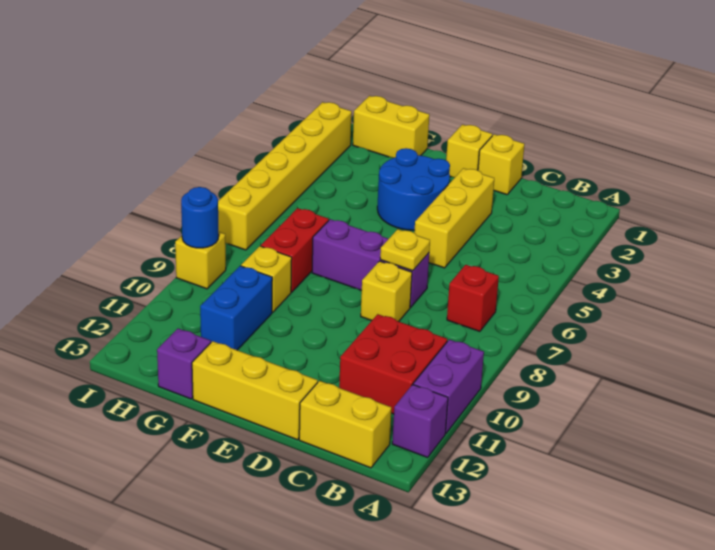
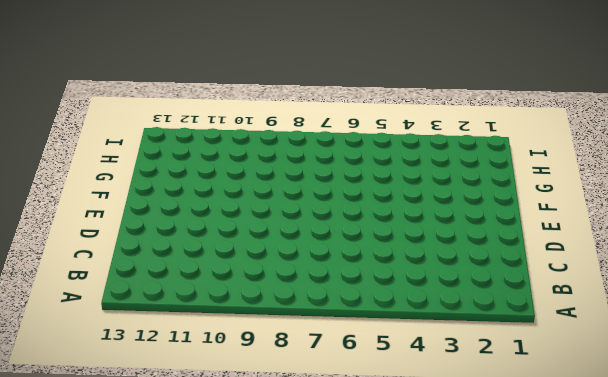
none -> purple brick A10:A11 level 1
none -> purple brick A12 level 1
none -> red brick B7 level 1

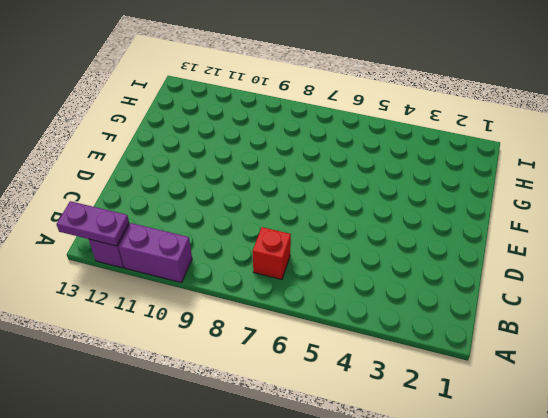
purple plate A12:A13 level 2 -> none
none -> red brick B10:C11 level 1
none -> yellow brick B13:C13 level 1
none -> yellow brick D1 level 1

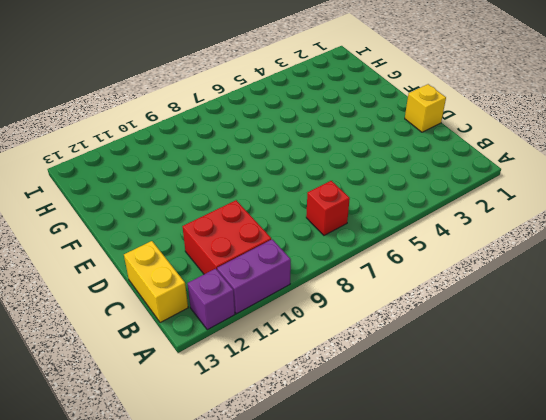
none -> yellow brick D3:D5 level 1
none -> purple brick D7:F7 level 1
none -> yellow brick D8 level 1

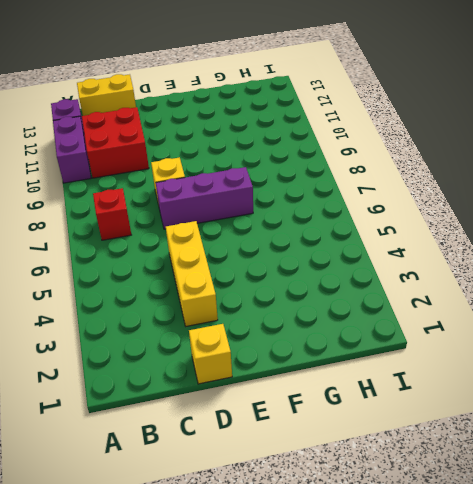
none -> yellow brick D13:F13 level 1
none -> yellow brick E1 level 1
none -> blue round brick E3:F4 level 1

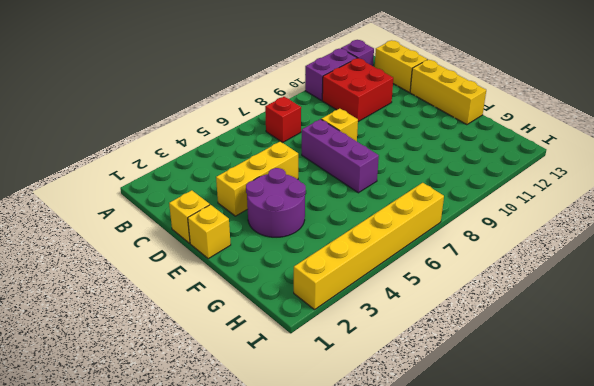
purple round brick E3:F4 level 1 -> blue round brick E3:F4 level 1
none -> yellow brick G1:H1 level 1
none -> red brick G7:G8 level 1
none -> yellow brick G9 level 1

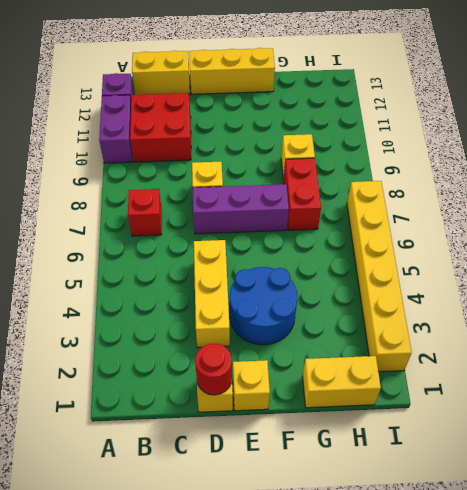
red round brick D1 level 2 -> none
none -> blue brick G10:G11 level 1
none -> purple brick G13 level 1
none -> yellow brick I9 level 1

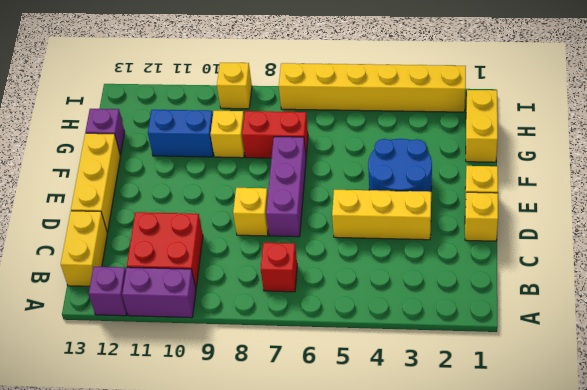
none -> yellow plate D7 level 2
none -> blue round brick I9 level 2

